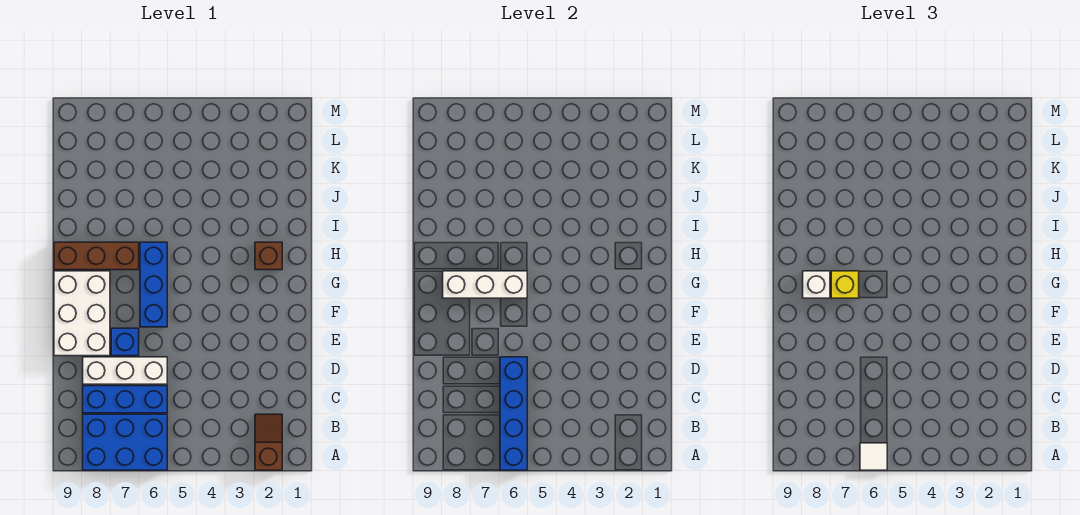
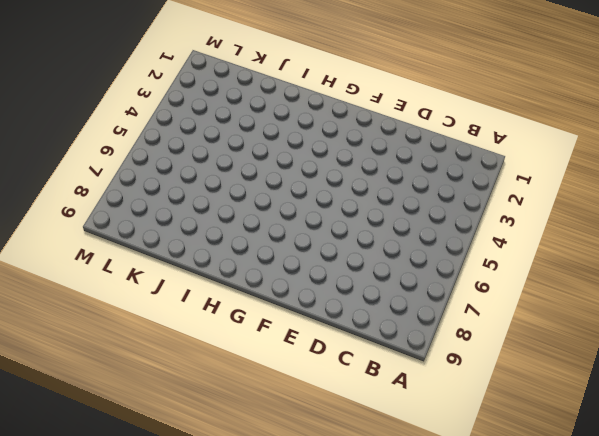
none -> brown slope A2:B2 level 1 top A
none -> blue brick A6:B8 level 1
none -> blue brick C6:C8 level 1

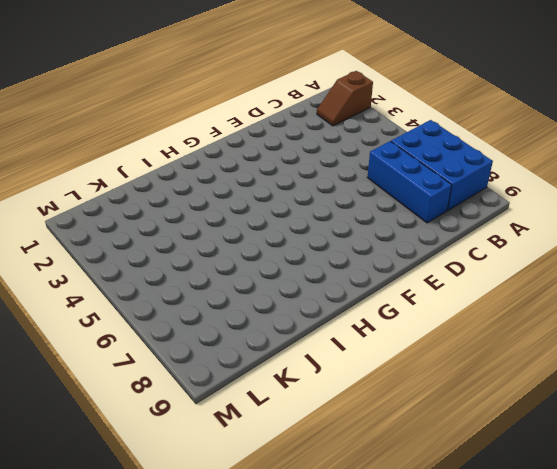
none -> white brick D6:D8 level 1
none -> blue brick E7 level 1
none -> white brick E8:G9 level 1

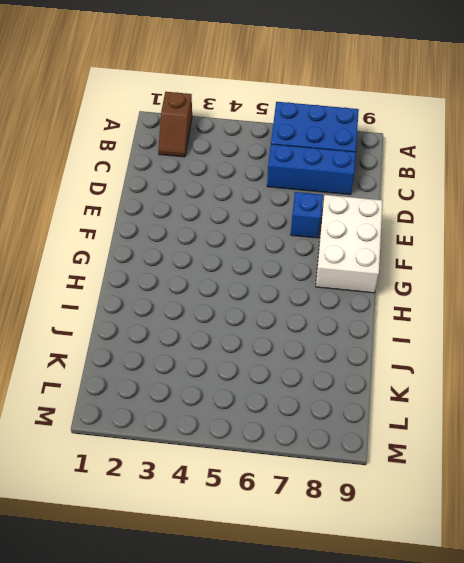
none -> white brick D6:D8 level 1
none -> blue brick F6:H6 level 1
none -> brown brick H2 level 1

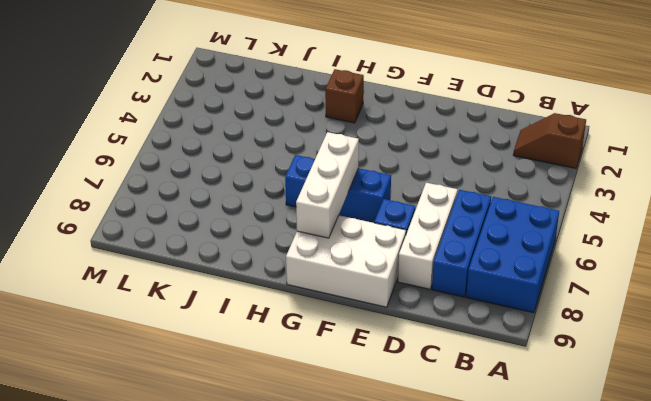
none -> brown brick H7:H9 level 1
none -> blue brick A6:D6 level 2
none -> white tile A6 level 3

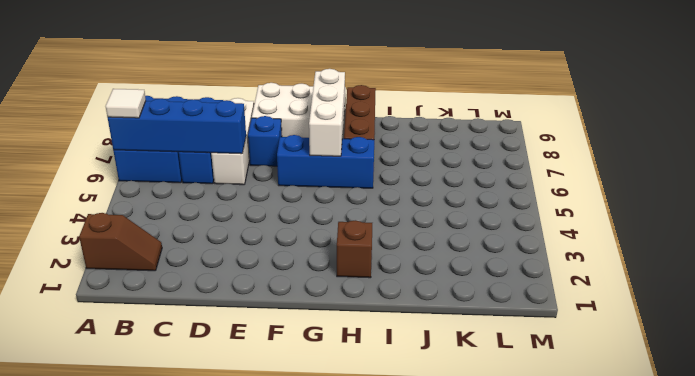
none -> yellow brick G7 level 3
none -> white brick G8 level 3

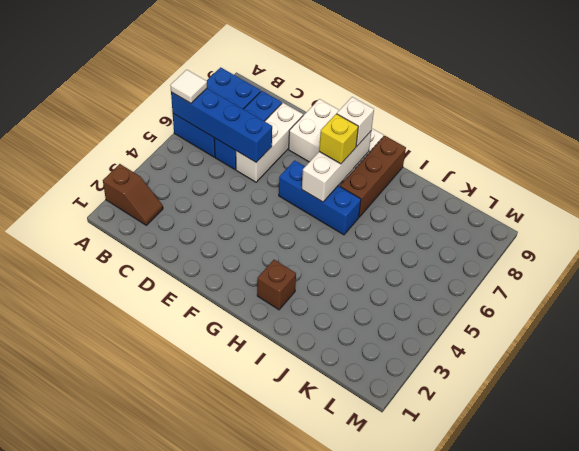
none -> blue brick E7 level 1

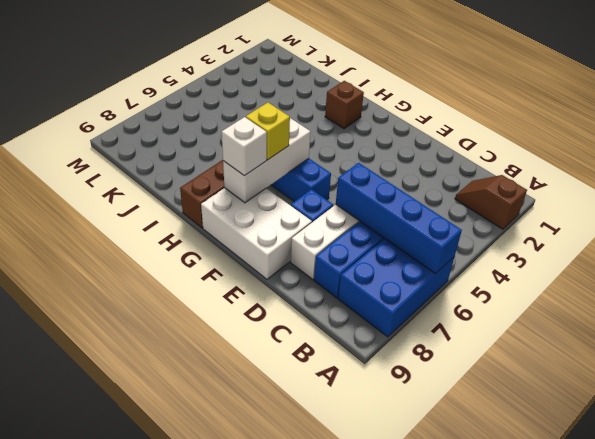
none -> white tile A6 level 3

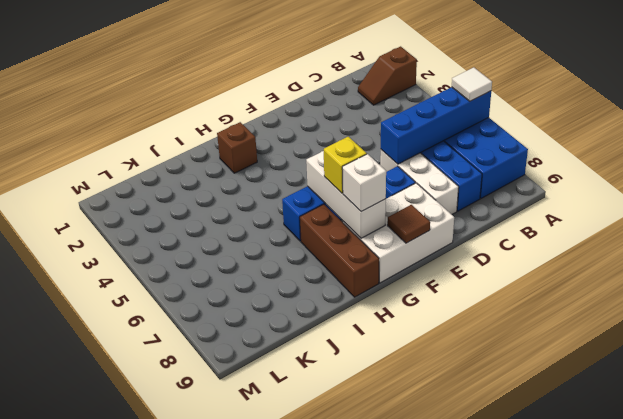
brown tile F9 level 2 -> none

